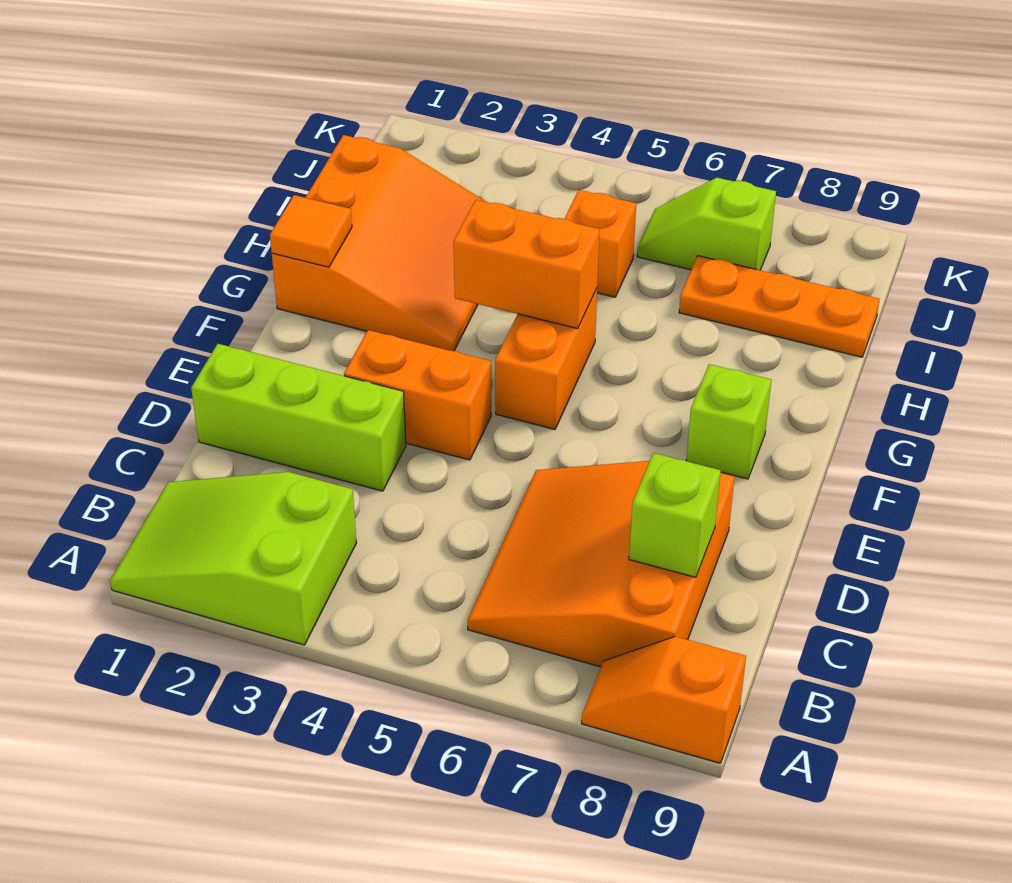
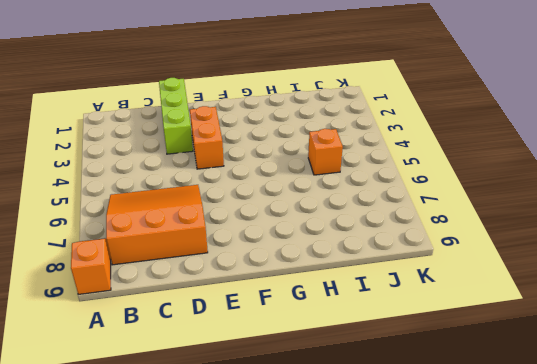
none -> lime slope A1:B3 level 1 top 3
none -> orange brick F5:G5 level 1
none -> lime brick F8 level 1

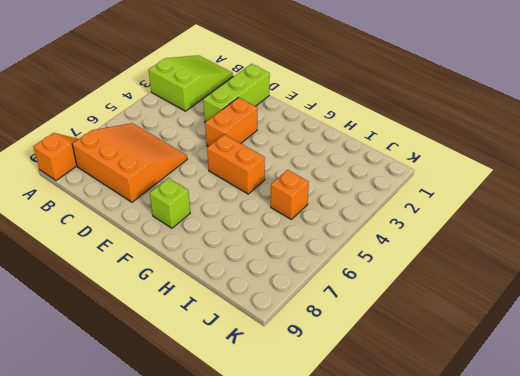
none -> orange slope G1:I3 level 1 top 1
none -> orange plate I7:I9 level 1
none -> lime slope J6:J7 level 1 top 7

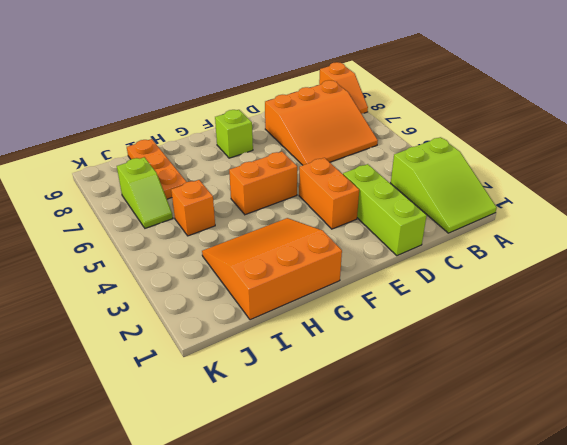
none -> lime brick C8 level 2
none -> orange tile G1 level 2
none -> orange brick G4:G5 level 2

